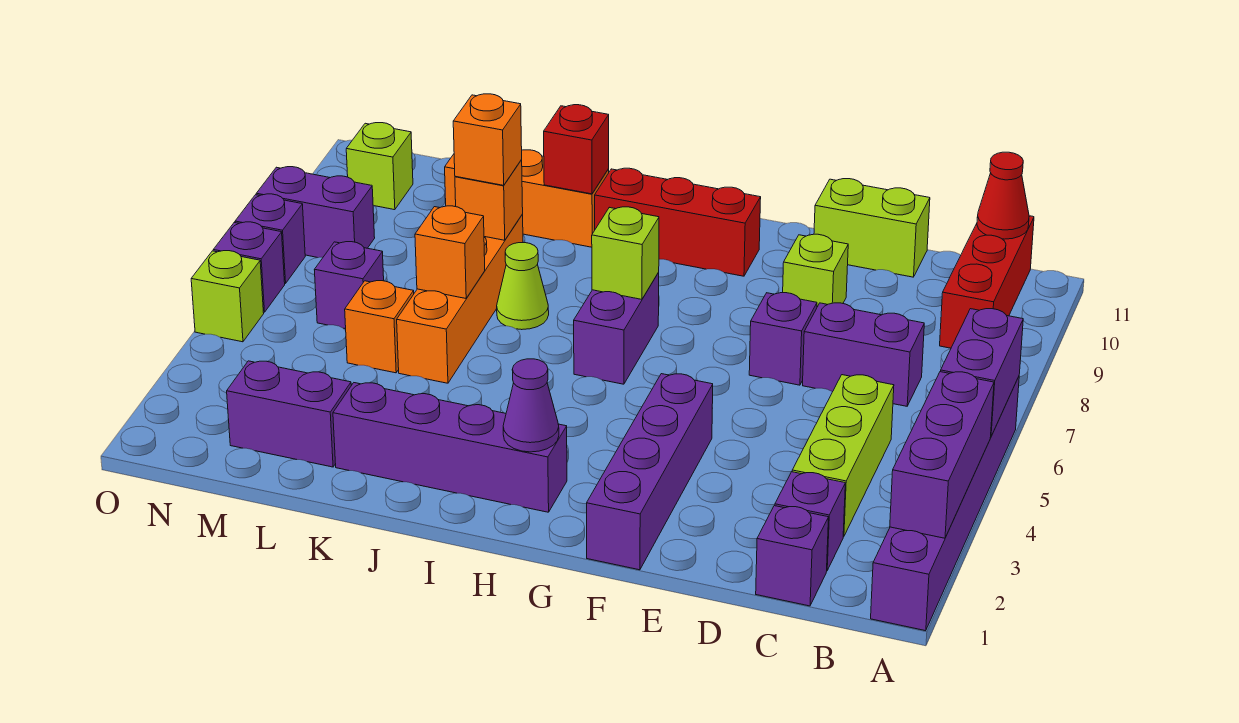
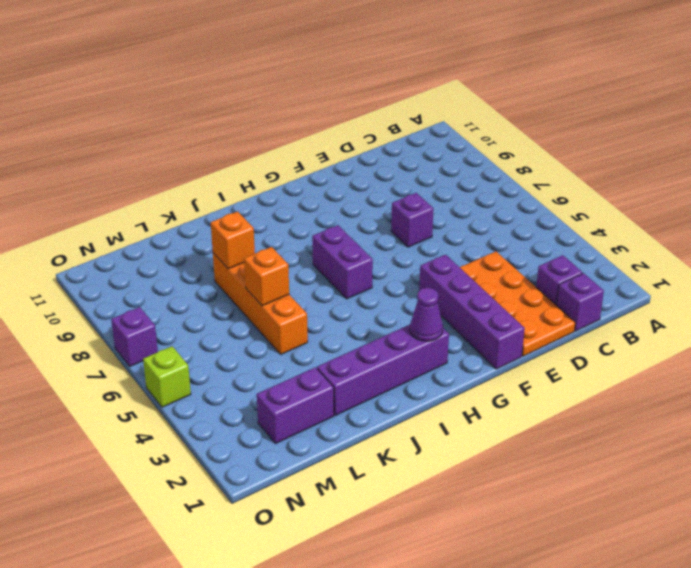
orange plate D1:E4 level 1 -> none
none -> purple brick A1:A6 level 1
none -> red brick B9:B11 level 1
none -> lime brick C3:C5 level 1
none -> purple brick C7:D7 level 1

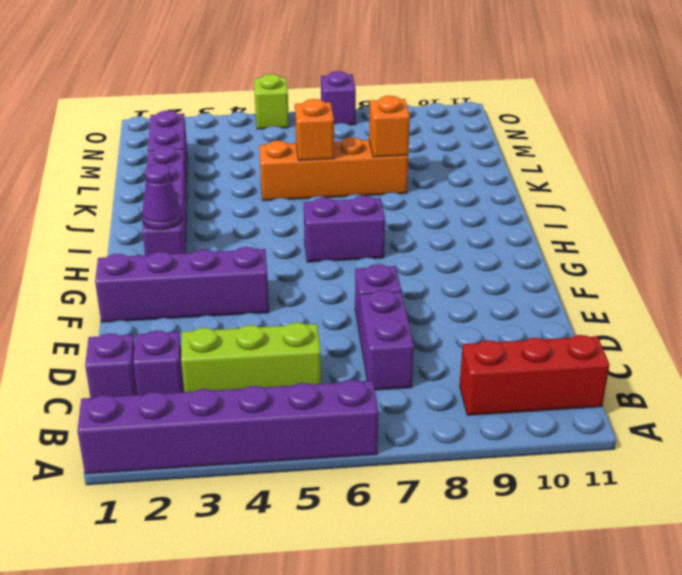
none -> lime brick D11:E11 level 1
none -> lime brick E9 level 1
none -> red brick G10:I10 level 1
none -> lime cone J7 level 1

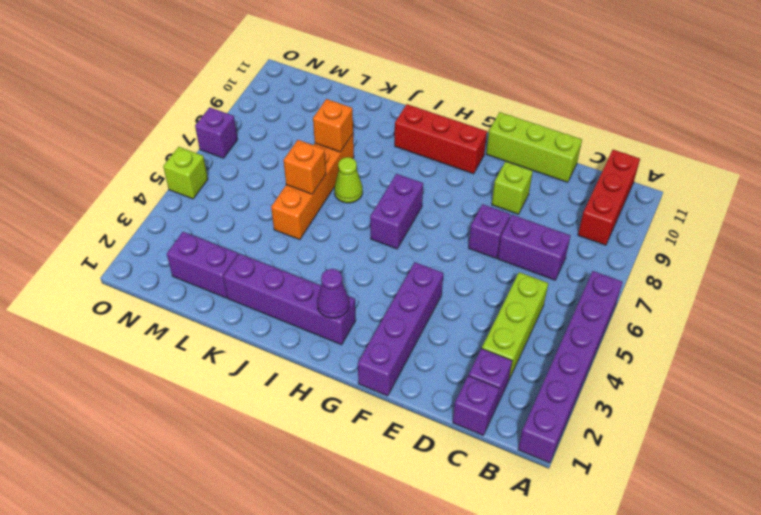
lime brick D11:F11 level 1 -> lime brick D11:E11 level 1
none -> orange brick J10:L10 level 1
none -> orange brick L5 level 1
none -> purple brick M6 level 1
none -> purple brick N8:O8 level 1

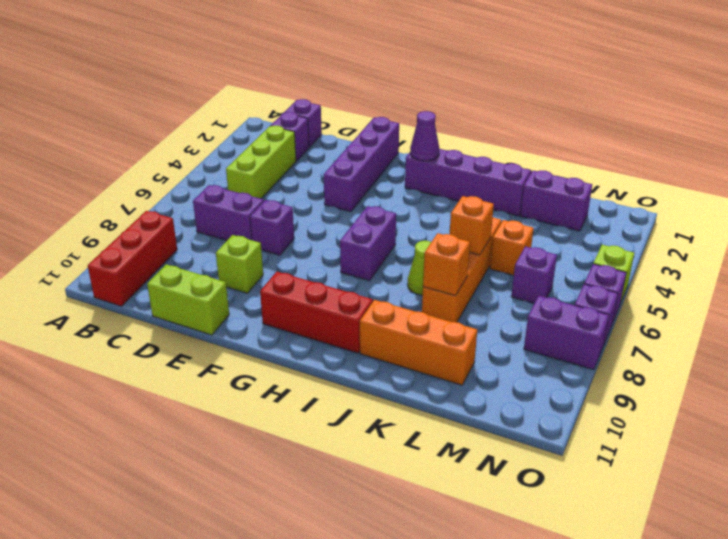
none -> purple brick A1:A6 level 1
none -> lime brick N10 level 1
none -> purple brick A2:A4 level 2
none -> purple brick A5:A6 level 2

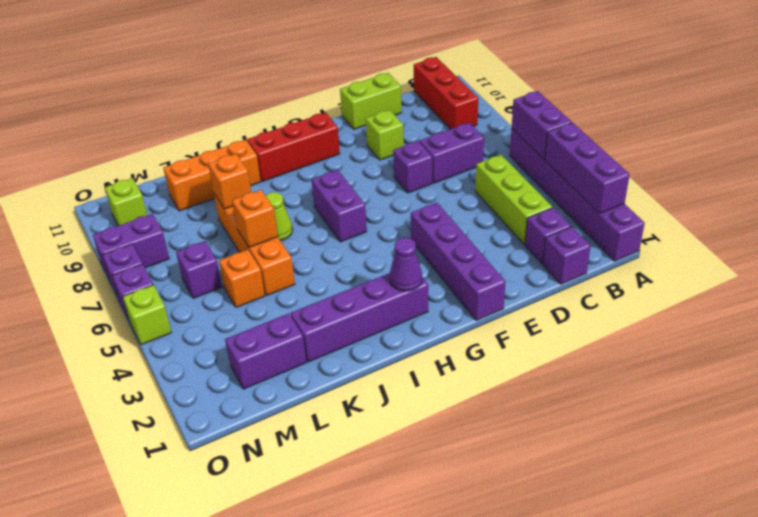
none -> red cone B11 level 2
none -> lime brick H7 level 2
none -> red brick J10 level 2
none -> orange brick K8 level 3

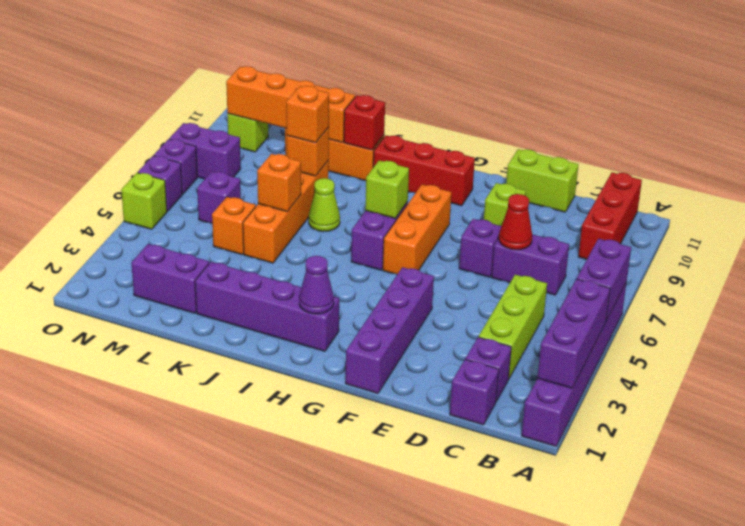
red cone D7 level 2 -> red cone B11 level 2
orange brick G6:G8 level 1 -> none
orange brick K10:N10 level 2 -> none

